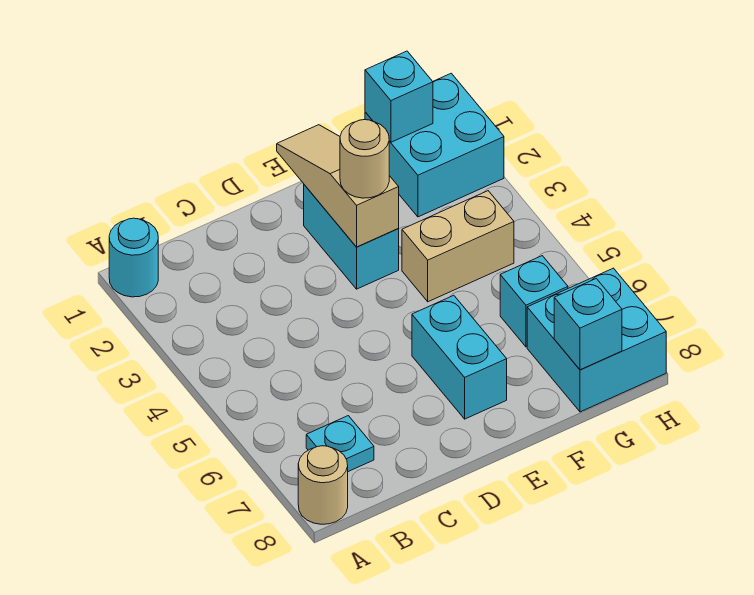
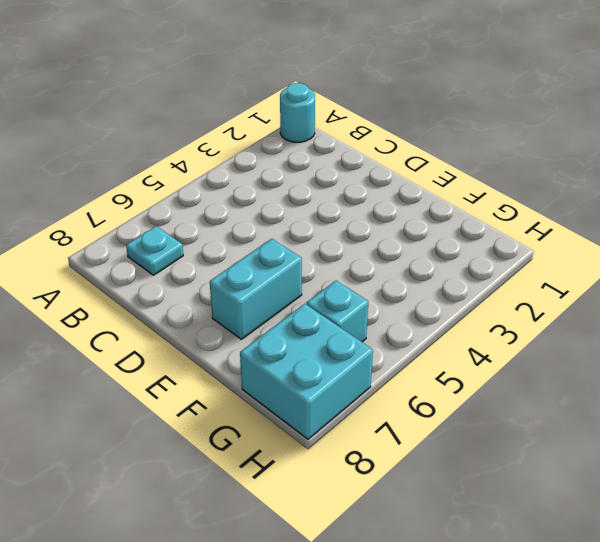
none -> tan round brick A8 level 1
none -> cyan brick E2:E3 level 1
none -> tan brick F4:G4 level 1

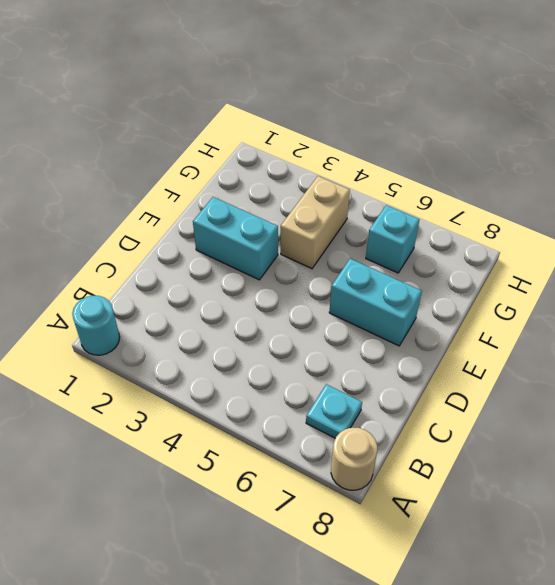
none -> cyan brick G1:H2 level 1
none -> cyan brick G7:H8 level 1
none -> tan slope E1:E3 level 2 top 3

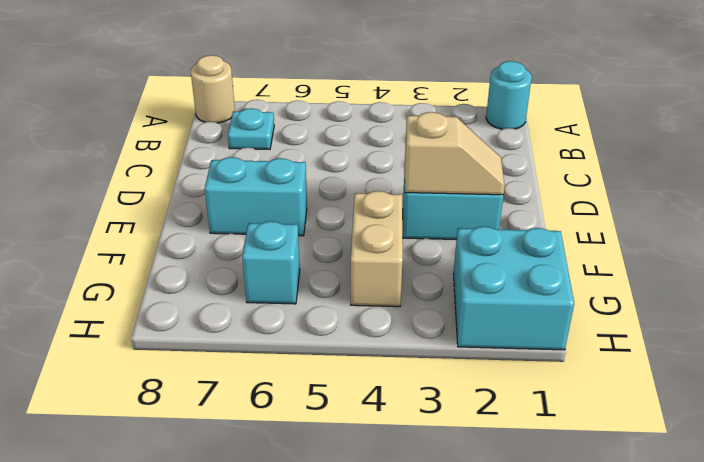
tan slope E2:E3 level 2 top 3 -> tan slope E1:E3 level 2 top 3
none -> cyan brick G7:H8 level 1
none -> cyan brick G1 level 2
none -> cyan brick G8 level 2

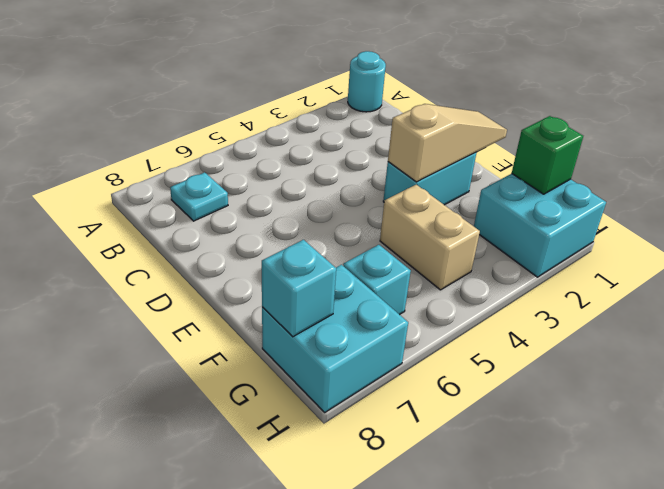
green brick G1 level 2 -> cyan brick G1 level 2
none -> tan round brick A8 level 1
none -> cyan brick E6:E7 level 1
none -> tan round brick E3 level 3

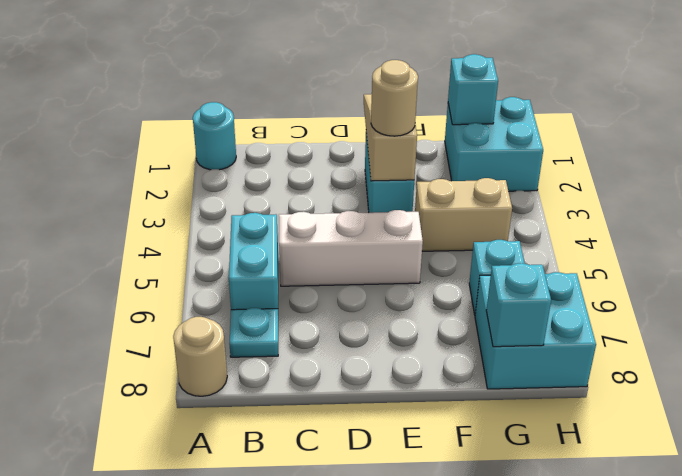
cyan brick B5:B6 level 1 -> cyan brick E6:E7 level 1
white brick C5:E5 level 1 -> none

